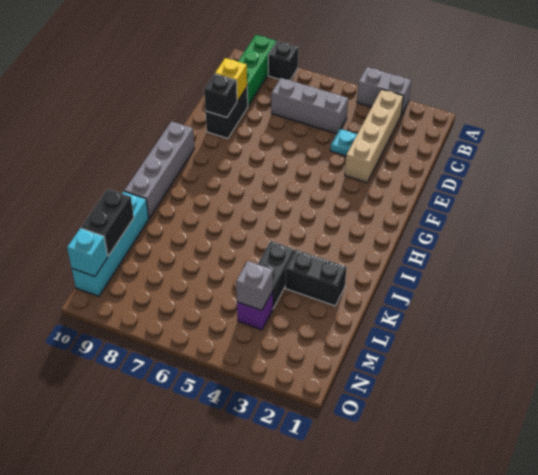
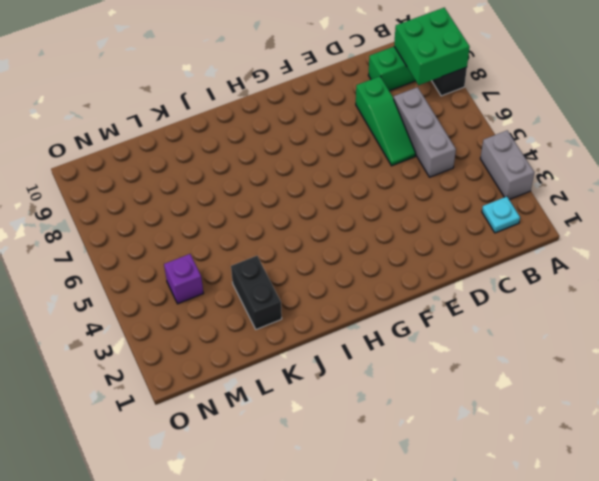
green brick A8:B9 level 2 -> none
cyan plate B2 level 1 -> cyan plate D4 level 1
green slope D6:D8 level 1 top 8 -> none
none -> tan brick B3:E3 level 1
none -> black brick D9:E9 level 1
none -> grey brick G10:J10 level 1

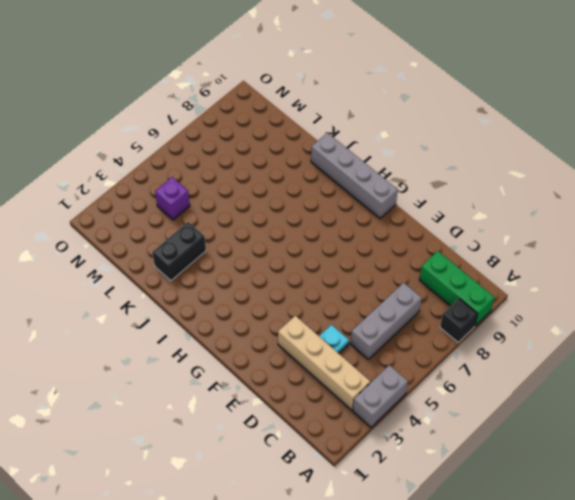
none -> black brick D9:E9 level 1
none -> black brick K4:L4 level 1
none -> cyan brick K10:N10 level 1

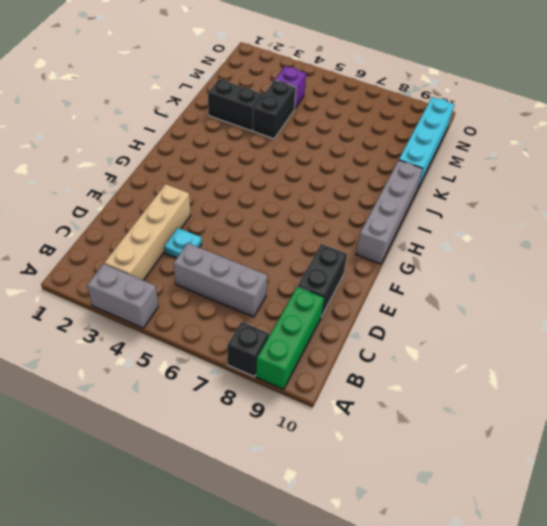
none -> yellow brick D9 level 2
none -> black brick E9 level 2
none -> black brick L10:M10 level 2

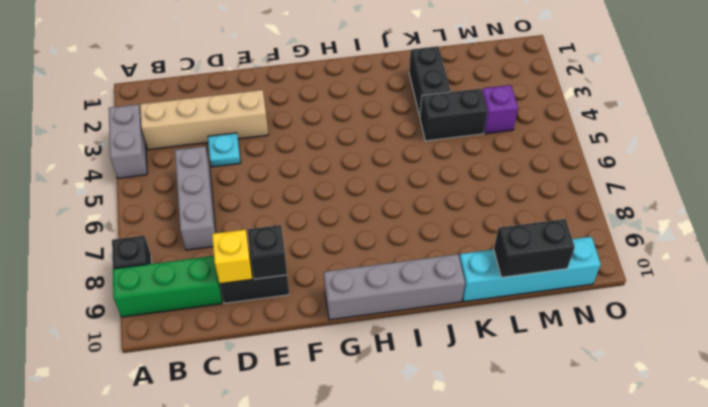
none -> grey brick M4 level 2
none -> cyan brick N10 level 2

